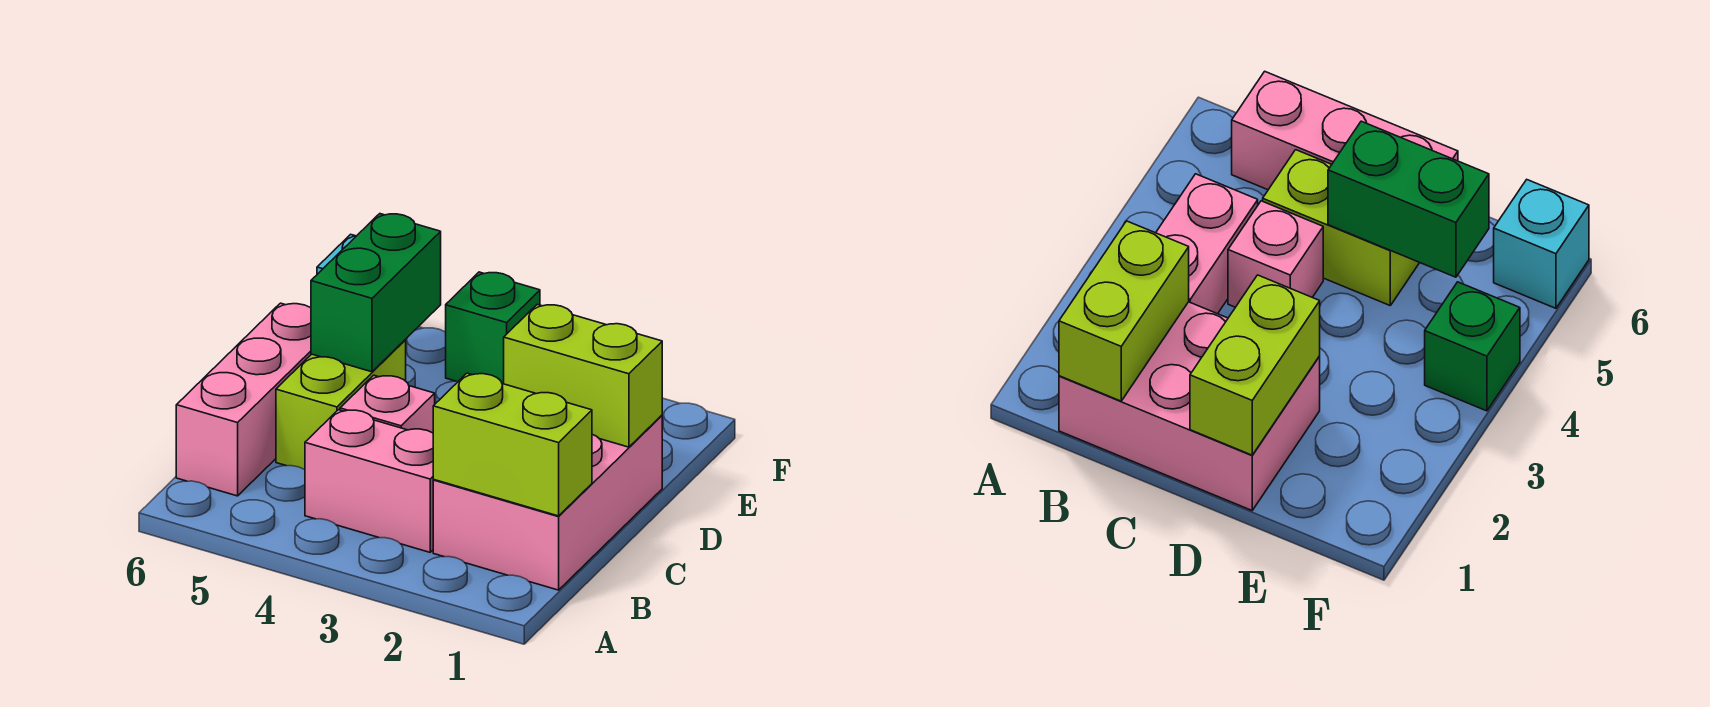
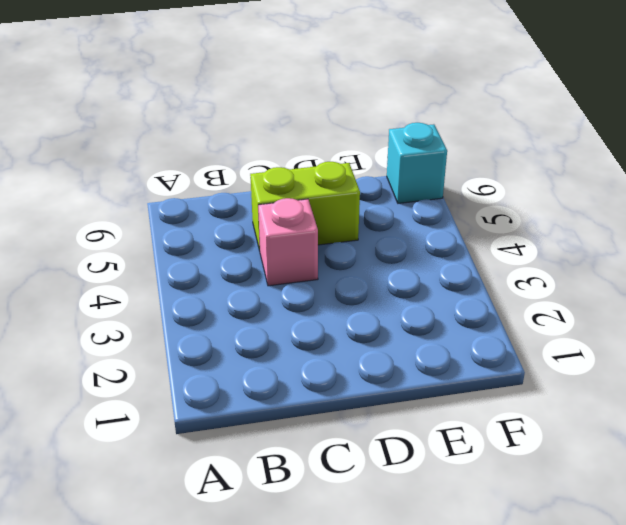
none -> pink brick B1:D2 level 1
none -> pink brick B3:B4 level 1

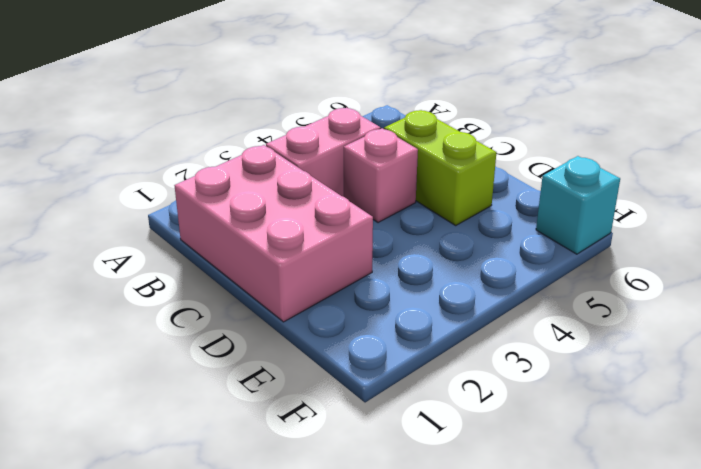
none -> pink brick B6:D6 level 1
none -> green brick F4 level 1

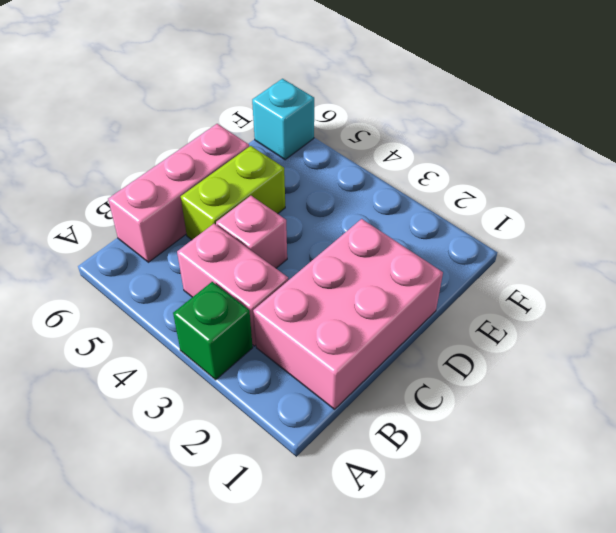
green brick A3 level 1 -> green brick F4 level 1
none -> lime brick B1:B2 level 2
none -> lime brick D1:D2 level 2

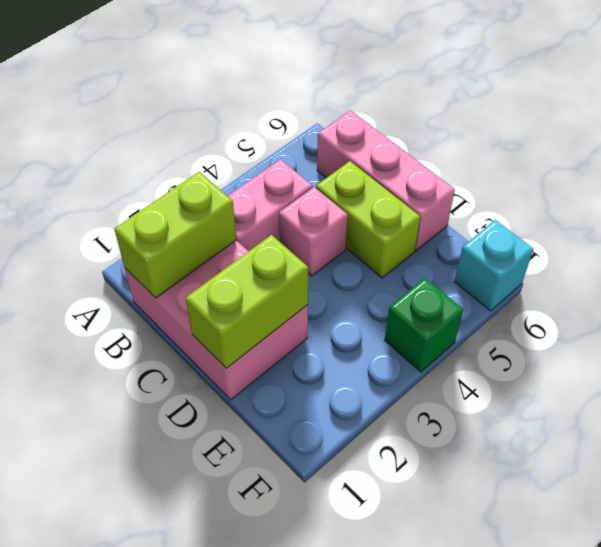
none -> green brick D5:E5 level 2

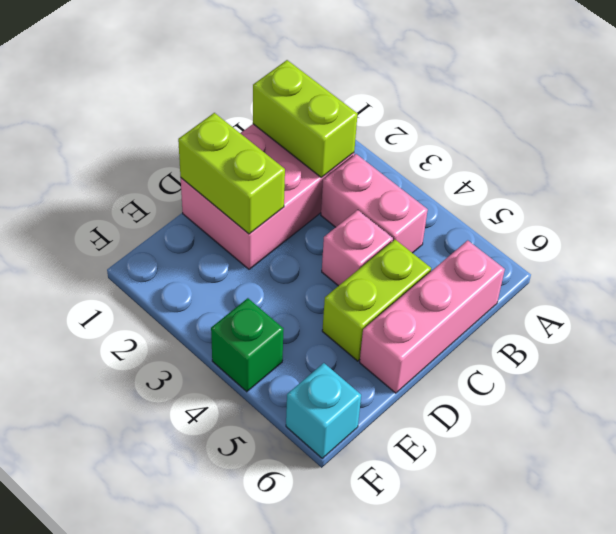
none -> green brick D5:E5 level 2

